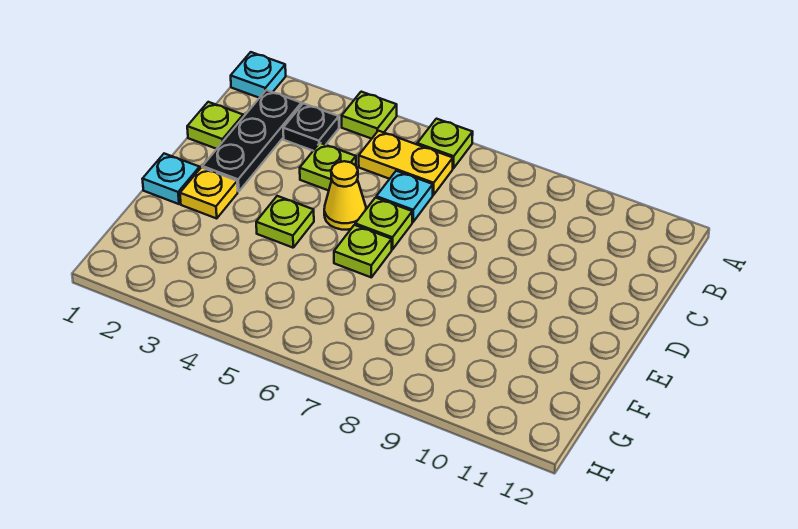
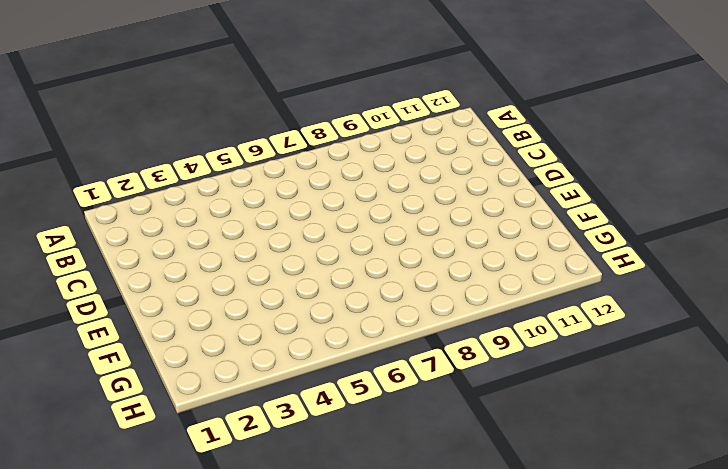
none -> cyan plate A1 level 1
none -> lime plate A4 level 1
none -> lime plate A6 level 1

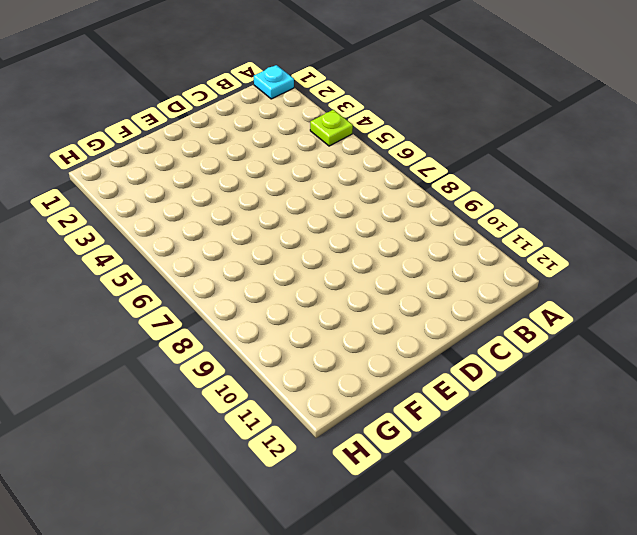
none -> lime plate A6 level 1
none -> black plate B2:D2 level 1
none -> black plate B3 level 1

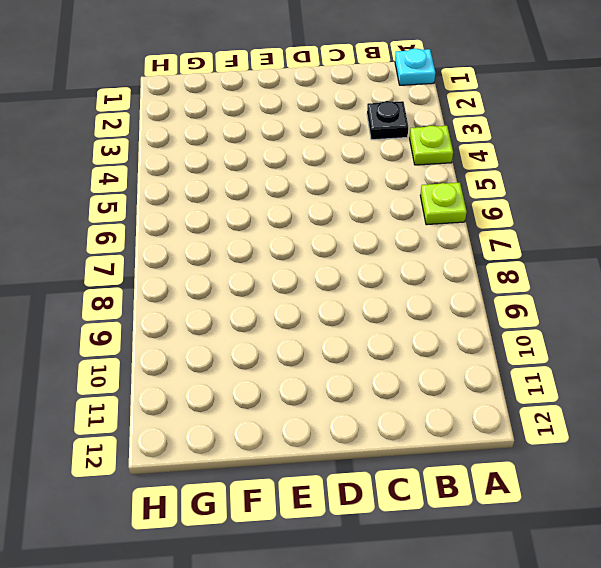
none -> black plate B2:D2 level 1
none -> yellow plate B5:B6 level 1
none -> lime plate C1 level 1

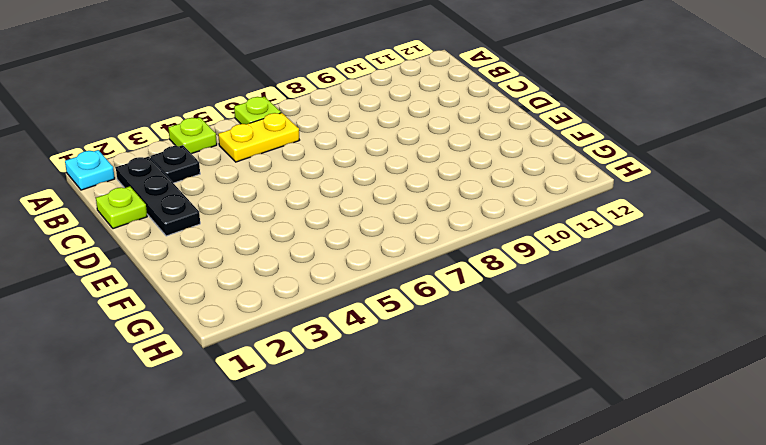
none -> lime plate C4 level 1
none -> cyan plate C6 level 1
none -> yellow cone D5 level 1

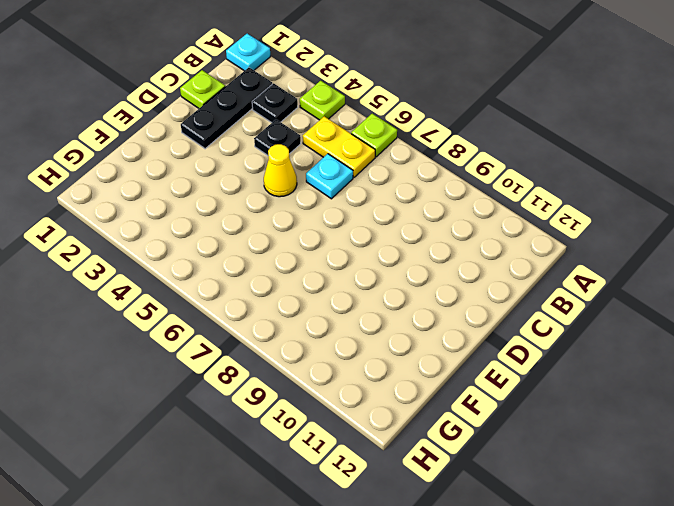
black plate C4 level 1 -> lime plate C4 level 1
none -> lime plate D6 level 1
none -> cyan plate E1 level 1
none -> yellow plate E2 level 1

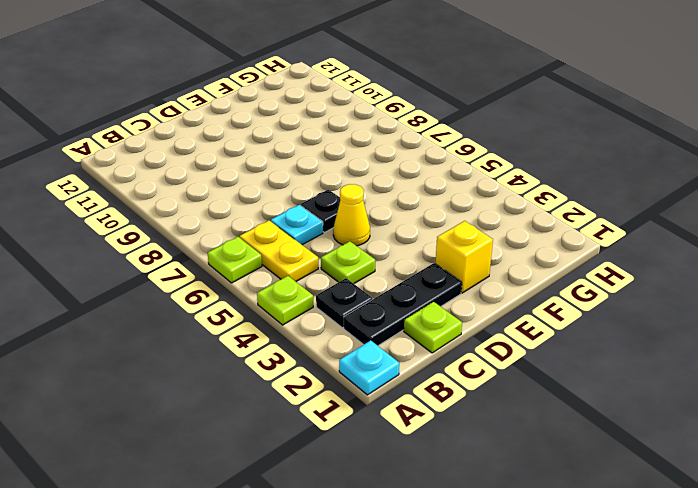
black plate D6 level 1 -> lime plate D6 level 1
yellow brick E2 level 1 -> yellow plate E2 level 1
none -> cyan plate E1 level 1
none -> lime plate E4 level 1
none -> lime plate E6 level 1

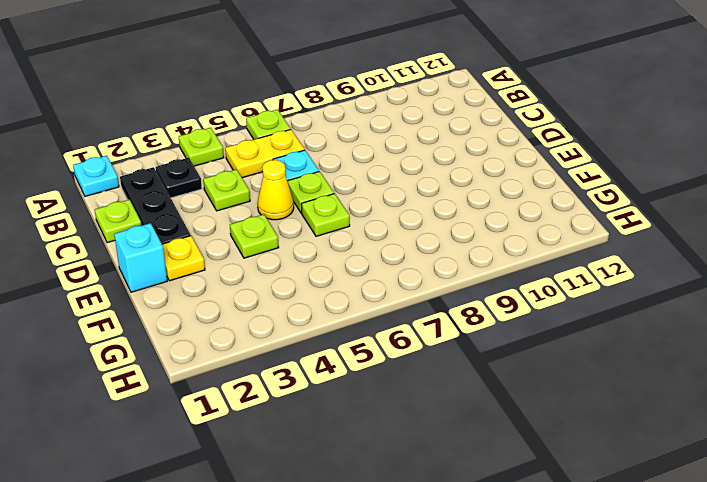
cyan brick E1 level 1 -> cyan plate E1 level 1

